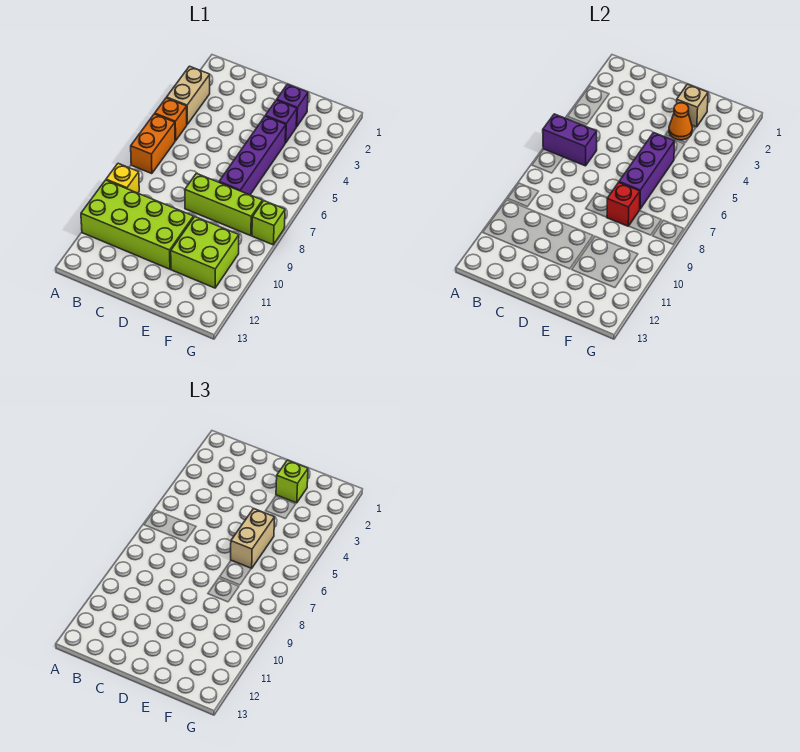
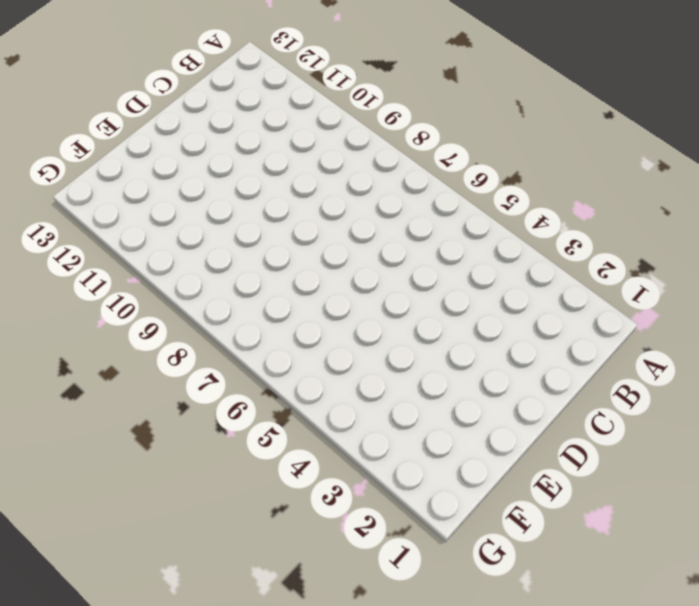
none -> tan brick A3:A4 level 1
none -> orange brick A5 level 1
none -> orange brick A6:A7 level 1

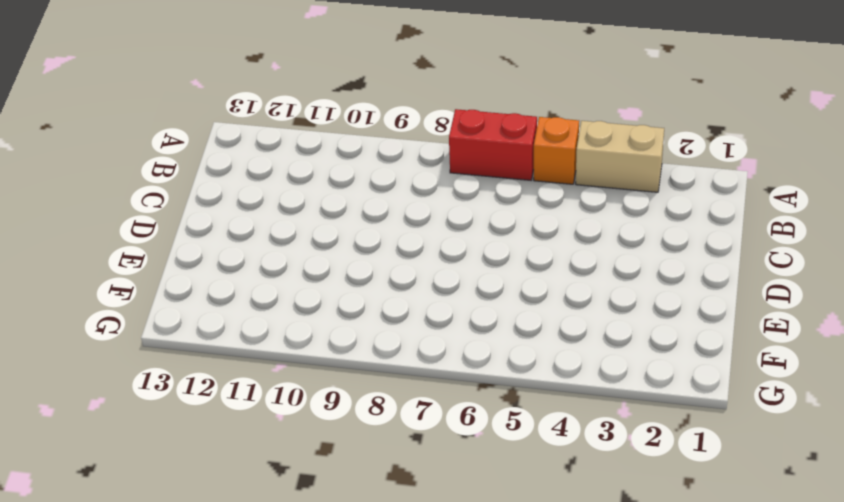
red brick A6:A7 level 1 -> orange brick A6:A7 level 1
none -> yellow brick A9 level 1
none -> lime brick A10:D11 level 1
none -> lime brick D8:F8 level 1

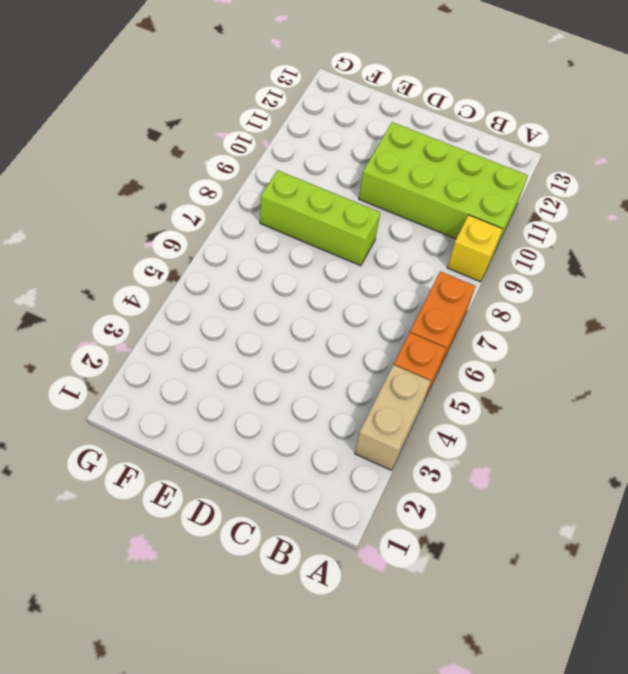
none -> purple brick E2 level 1
none -> purple brick E3 level 1
none -> purple brick E4:E7 level 1

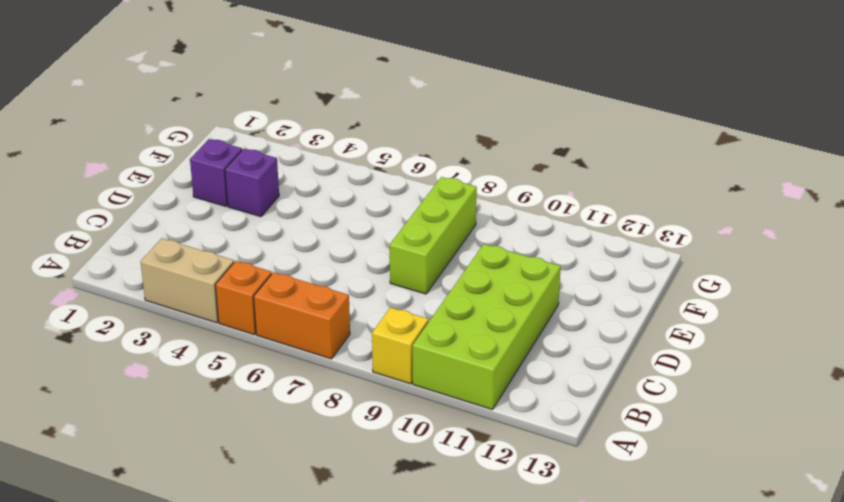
none -> purple brick E4:E7 level 1
none -> lime brick E10:F11 level 1
none -> lime brick G8 level 1

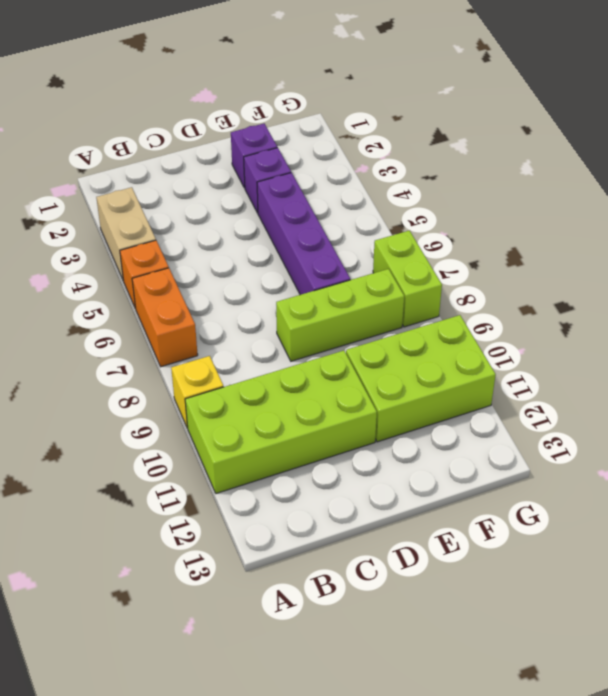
lime brick E10:G11 level 1 -> lime brick E10:F11 level 1
lime brick G7:G8 level 1 -> lime brick G8 level 1
none -> purple brick A6:B6 level 2
none -> tan brick E2 level 2
none -> orange cone E3 level 2

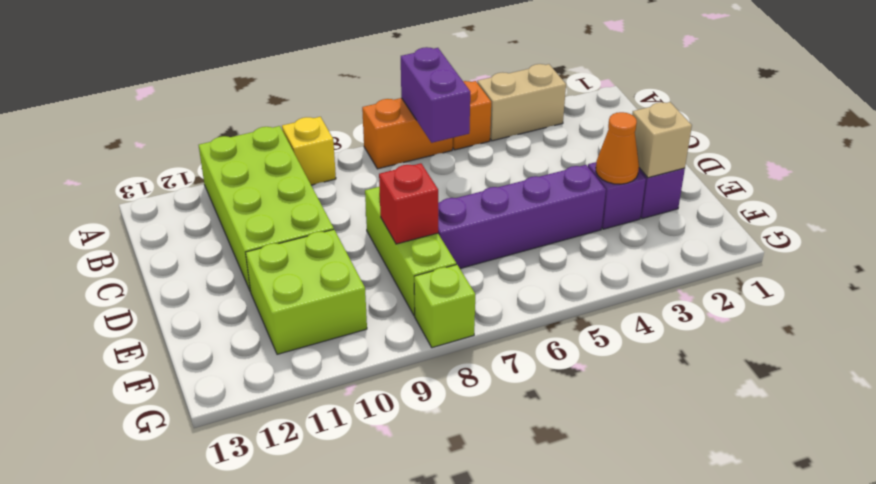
none -> purple brick E5:E7 level 2
none -> lime brick E2 level 3
none -> tan brick E5:E6 level 3

